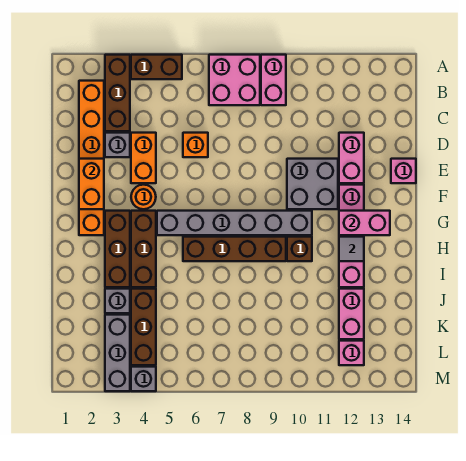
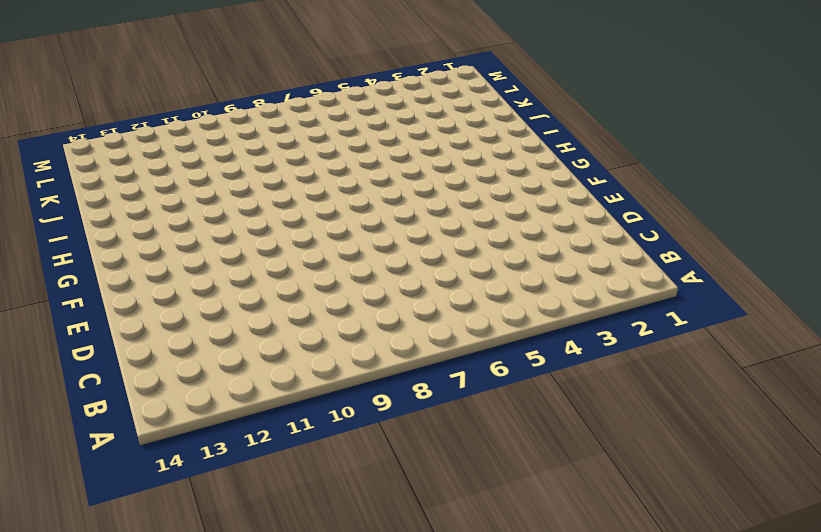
none -> brown brick A3:C3 level 1
none -> brown brick A4:A5 level 1
none -> pink brick A7:B8 level 1

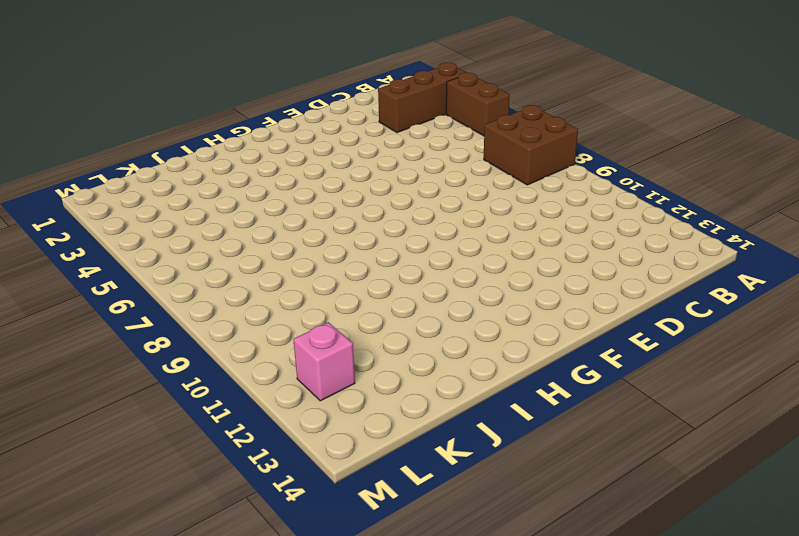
brown brick A7:B8 level 1 -> pink brick A7:B8 level 1
none -> pink brick A9:B9 level 1
none -> orange brick B2:G2 level 1
none -> grey brick D3 level 1

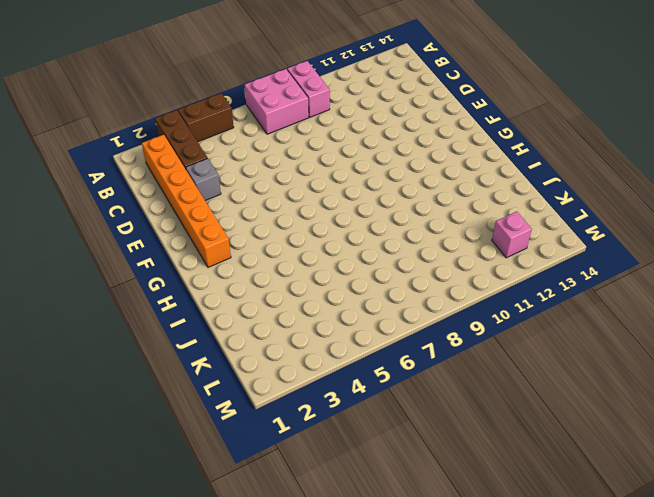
none -> orange brick D4:E4 level 1
none -> orange brick D6 level 1
none -> pink brick D12:E12 level 1

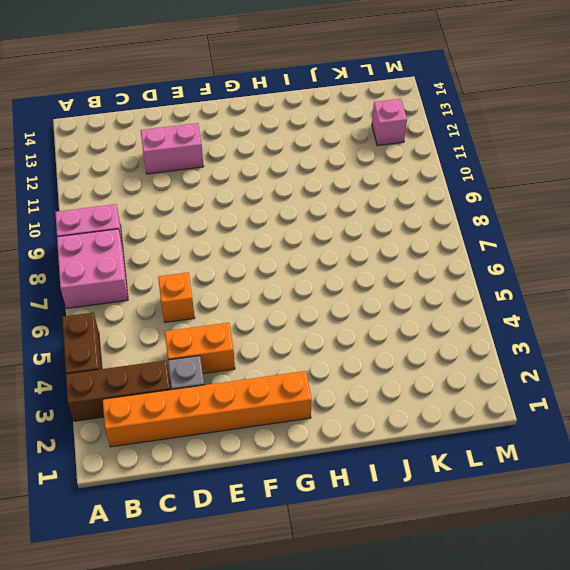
none -> grey brick E10:F11 level 1
none -> pink brick E14 level 1
none -> orange round brick F4 level 1

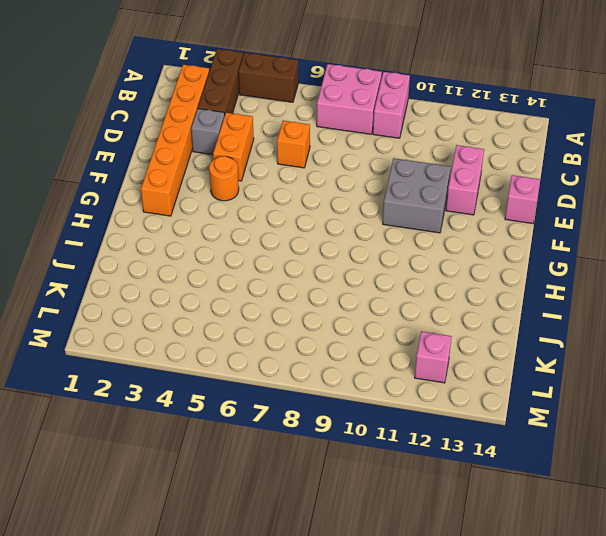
none -> pink brick F12:I12 level 1
none -> brown brick G3:I3 level 1
none -> brown brick G4:I4 level 1

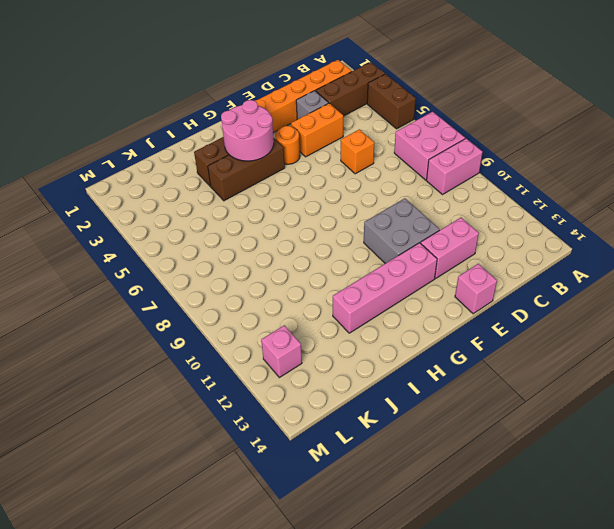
pink round brick G3:H4 level 2 -> none
none -> grey brick G5:G10 level 1
none -> brown brick H6:H9 level 1
none -> brown brick H10 level 1

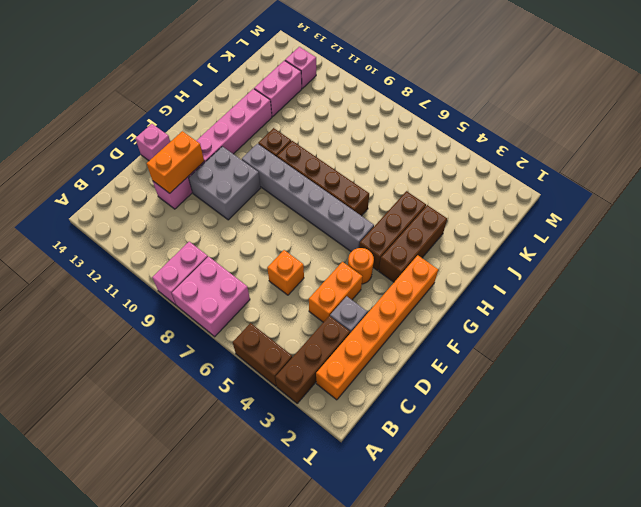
orange brick D12:E12 level 2 -> orange brick E2:F2 level 2
none -> grey brick J3 level 1
none -> brown brick J4:L4 level 1
none -> grey brick K3:M3 level 1

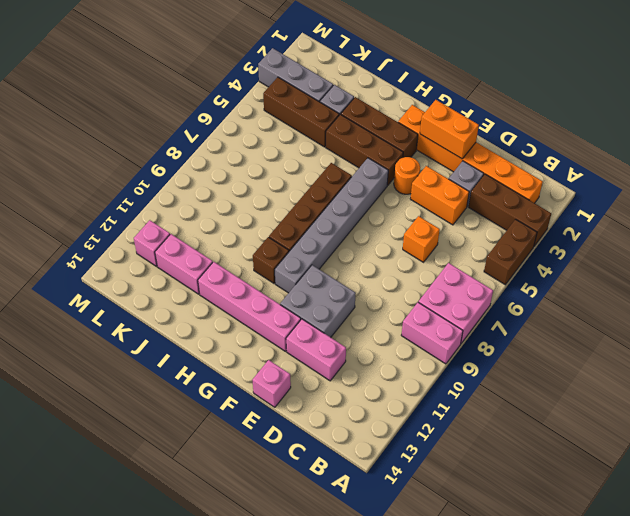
none -> grey brick M4 level 1
none -> pink brick G12:G13 level 2
none -> grey tile H12 level 2

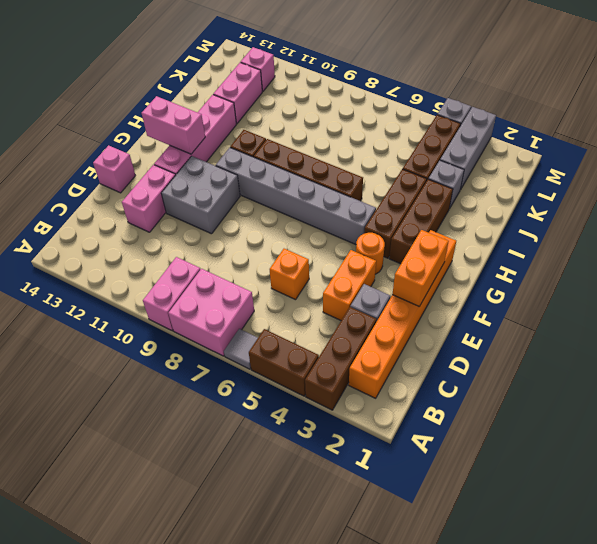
grey tile A6 level 1 -> grey tile H12 level 2

